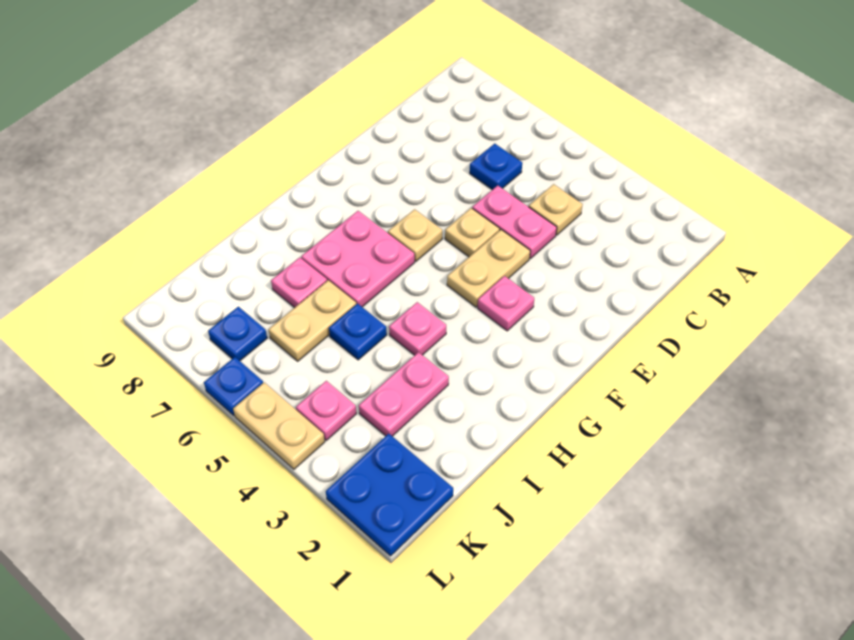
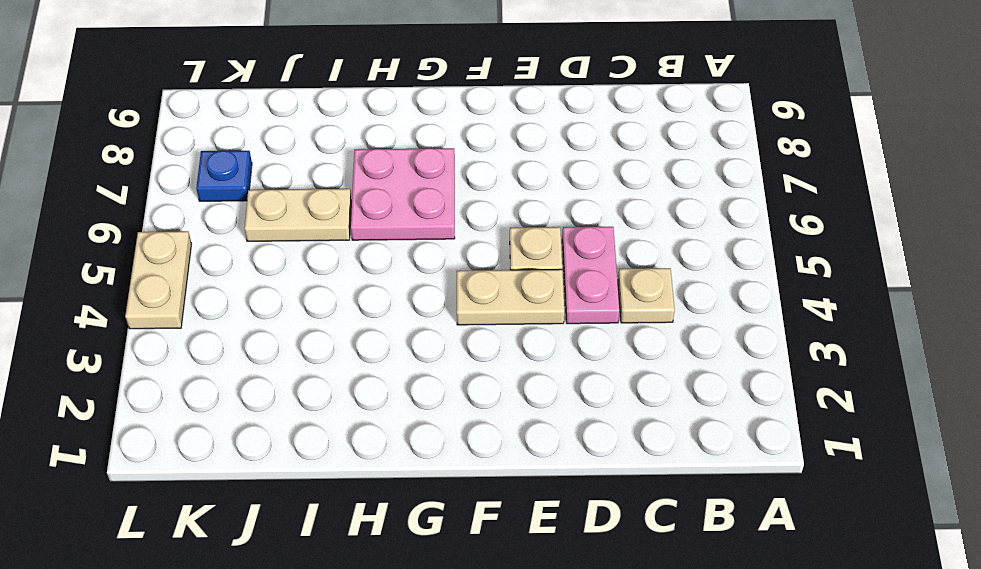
none -> blue plate C6 level 1
none -> pink plate F3 level 1
none -> tan plate F6 level 1

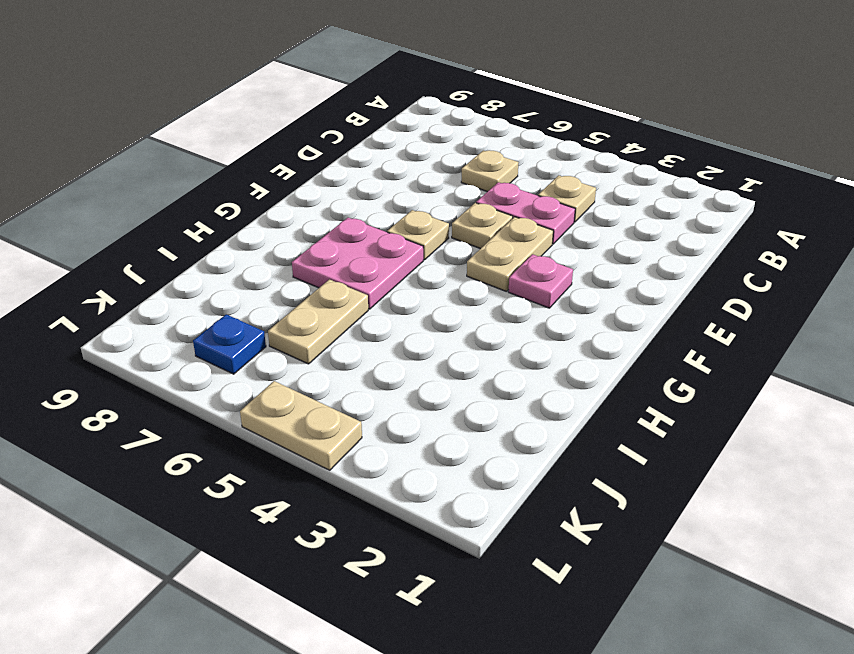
tan plate C6 level 1 -> blue plate C6 level 1
none -> pink plate H4 level 1
none -> pink plate I3:J3 level 1
none -> blue plate I5 level 1

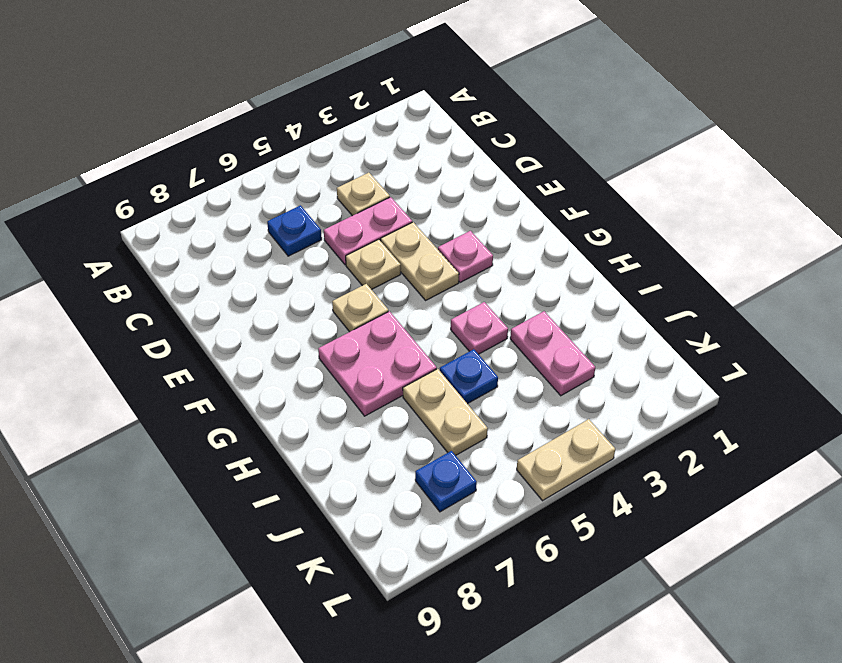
none -> pink plate I7 level 1
none -> blue plate K1:L2 level 1
none -> pink plate K4 level 1

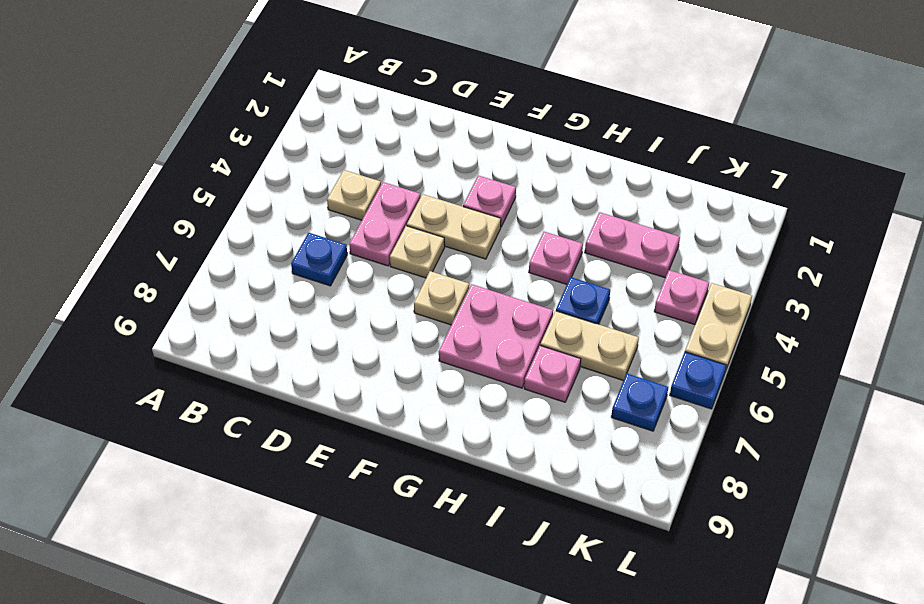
none -> blue plate K1:L2 level 1

